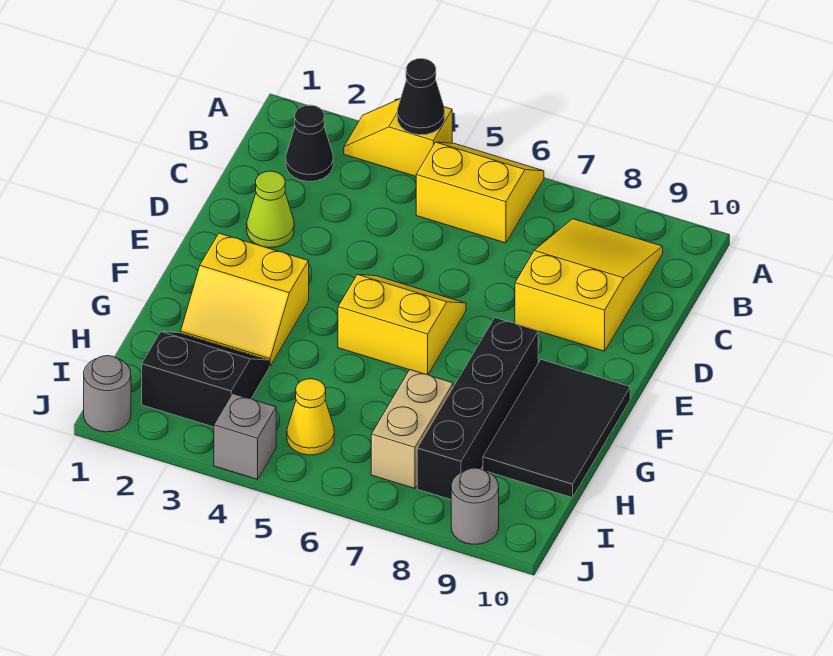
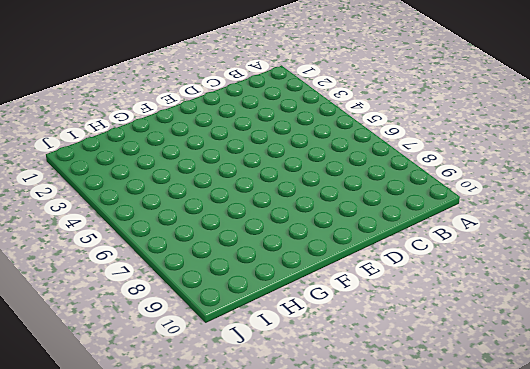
none -> yellow slope A3:A4 level 1 top 4
none -> yellow slope A5:B6 level 1 top B
none -> black cone B2 level 1

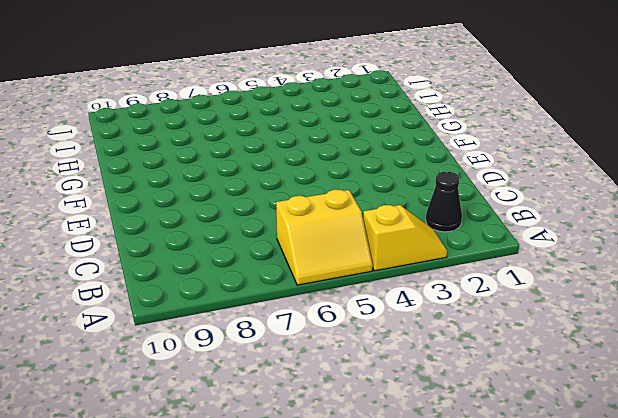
none -> yellow slope B8:D9 level 1 top D
none -> lime cone D2 level 1
none -> yellow slope E5:F6 level 1 top F

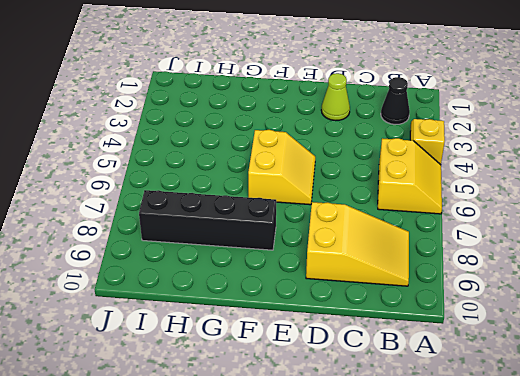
none -> yellow slope F2:G3 level 1 top F
none -> black tile F9:H10 level 1
none -> black slope H2:I3 level 1 top I

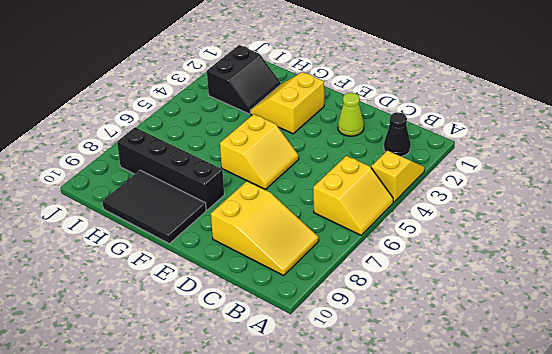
none -> tan brick H7:I7 level 1
none -> yellow cone I5 level 1
none -> grey round brick J1 level 1

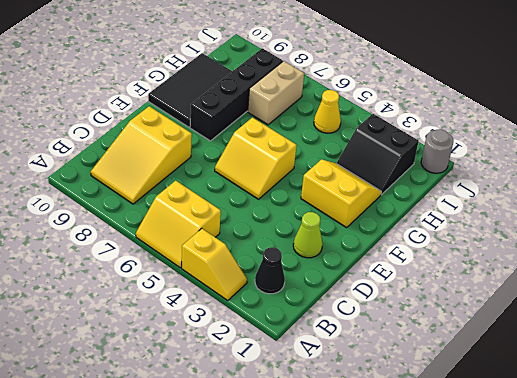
none -> grey brick J4 level 1
none -> grey round brick J9 level 1
none -> black cone A4 level 2

